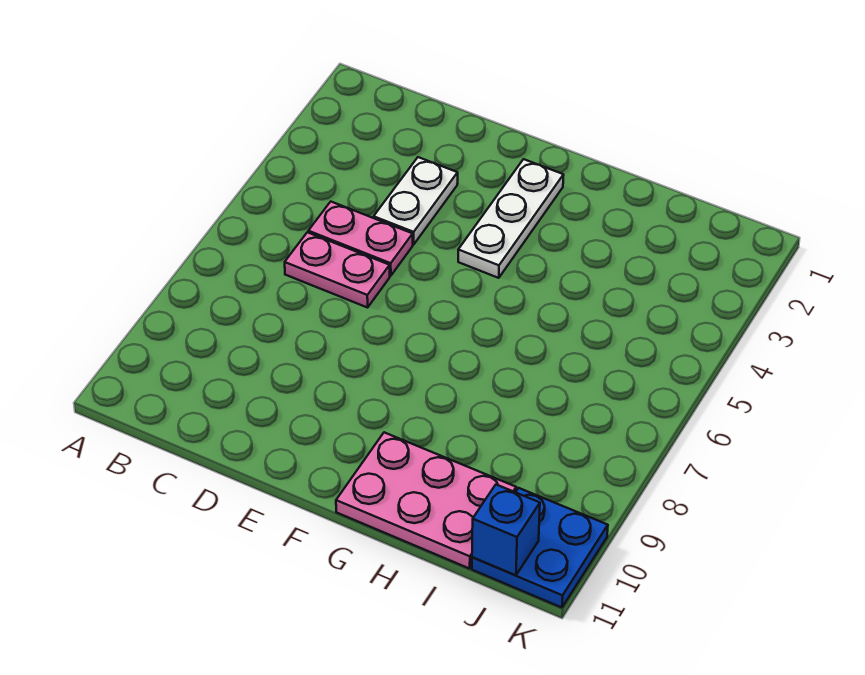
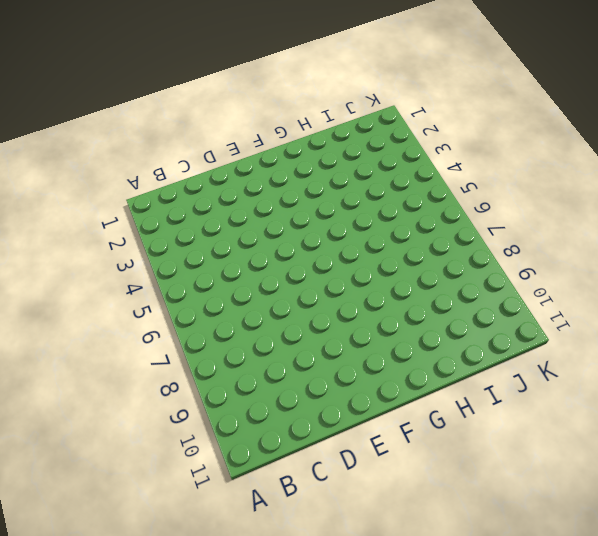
none -> pink plate C5:D5 level 1
none -> pink plate C6:D6 level 1

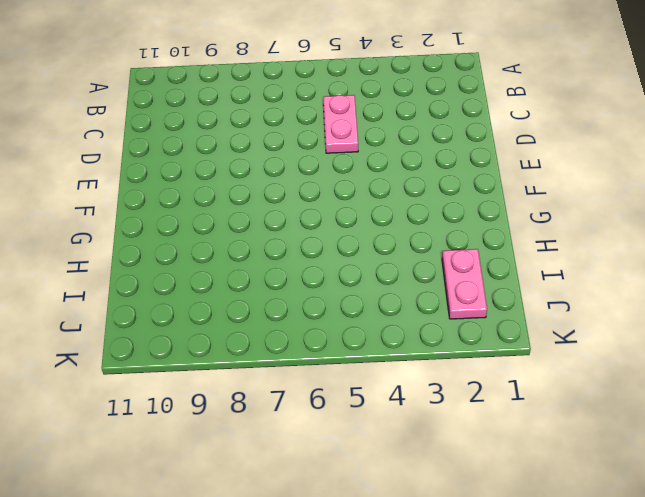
pink plate I2:J2 level 1 -> pink plate C6:D6 level 1
none -> white plate D3:D4 level 1
none -> white plate F2:F4 level 1

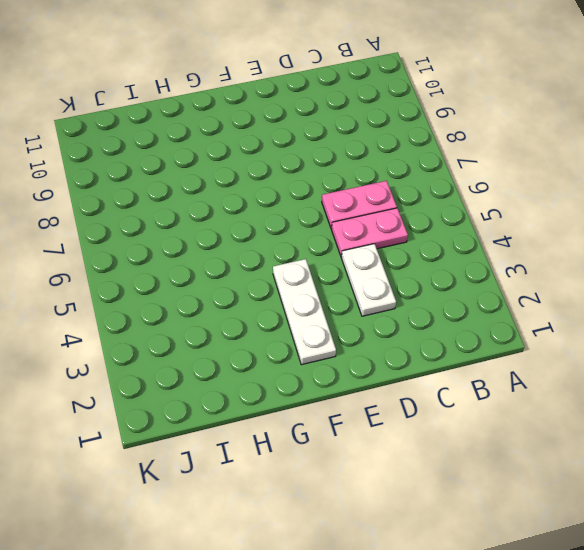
none -> pink plate G10:I11 level 1
none -> blue plate J10:K11 level 1

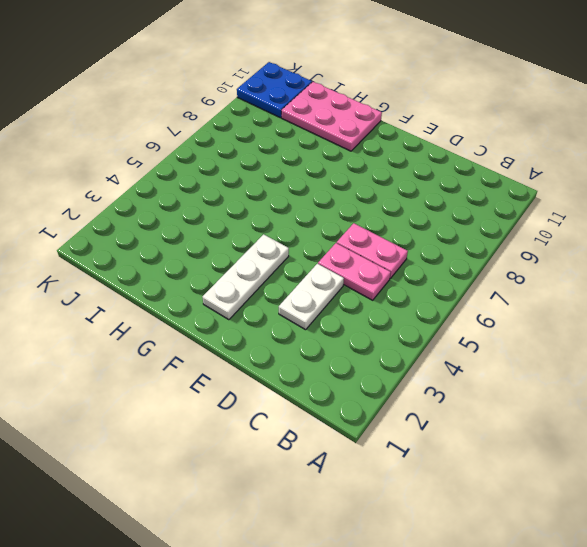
none -> blue brick J11 level 2

